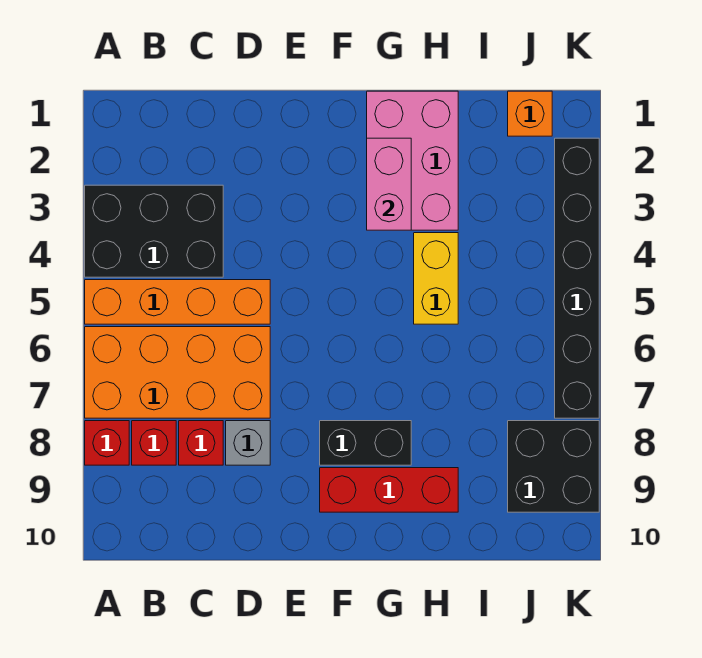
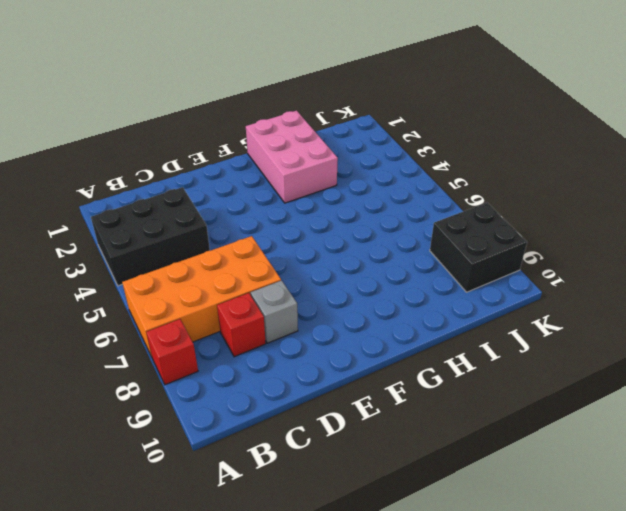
none -> orange brick A5:D5 level 1
none -> red brick B8 level 1
none -> black brick F8:G8 level 1

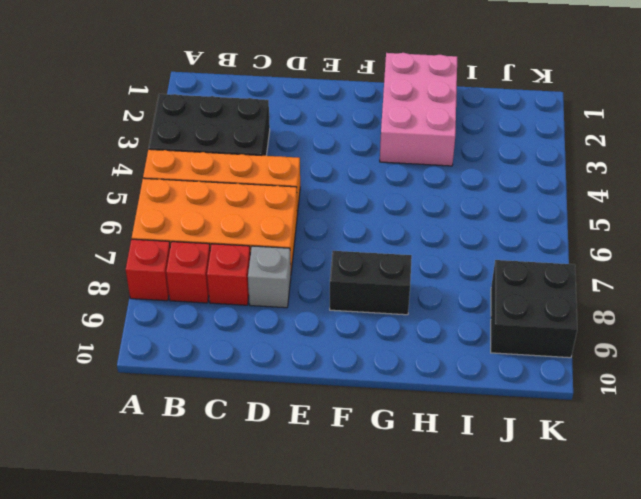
none -> red brick F9:H9 level 1
none -> yellow brick H4:H5 level 1
none -> orange brick J1 level 1

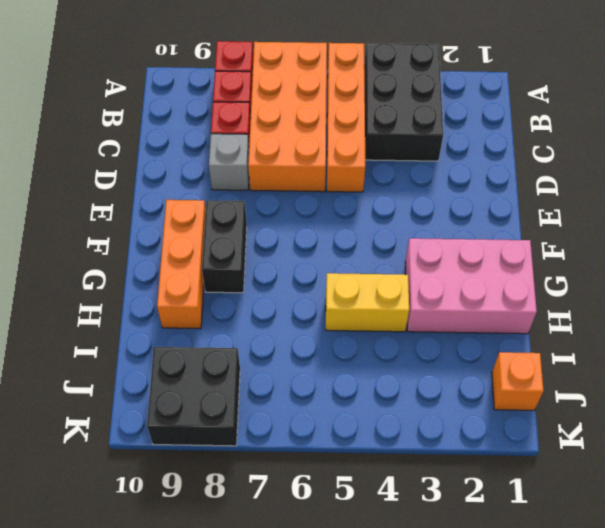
orange brick F9:H9 level 1 -> red brick F9:H9 level 1
none -> black brick K2:K7 level 1
none -> pink brick G2:G3 level 2

